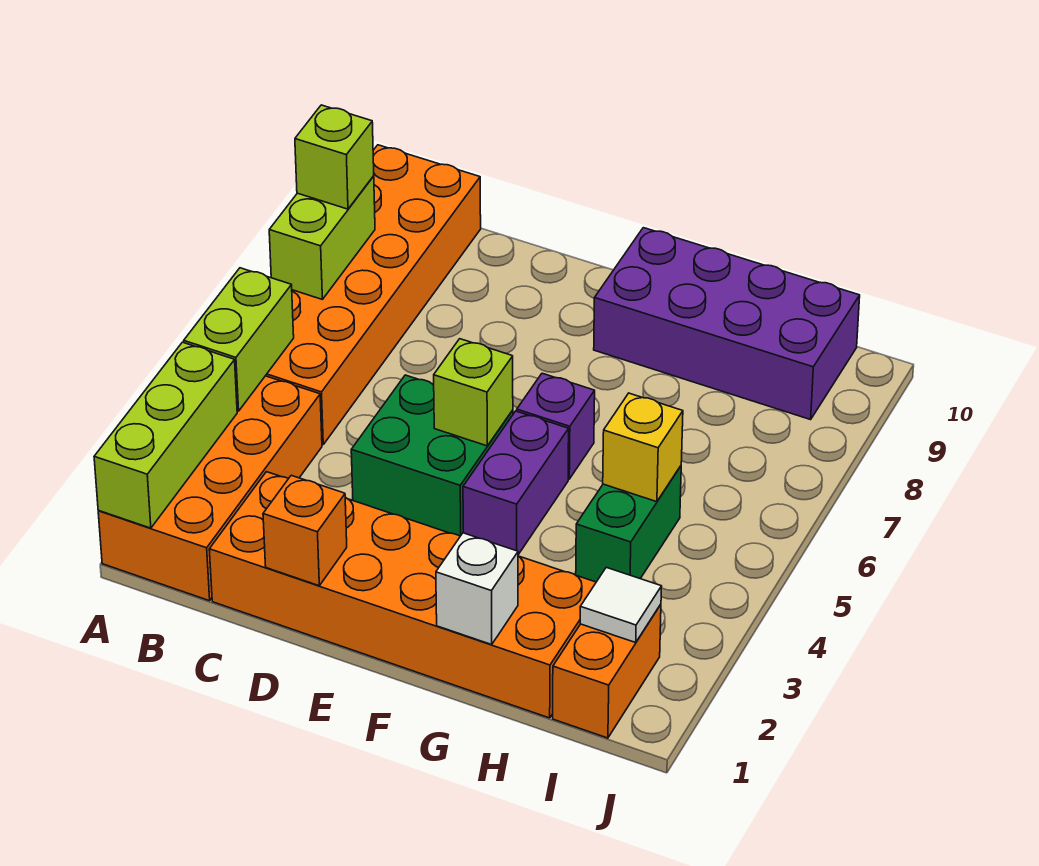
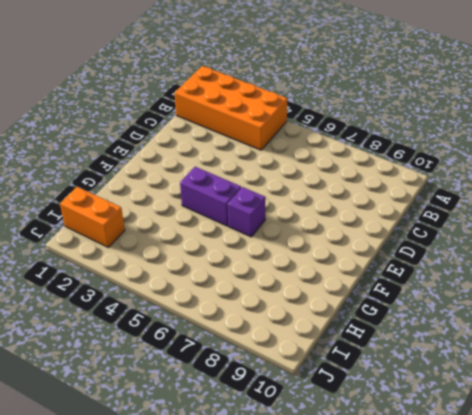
none -> orange brick A5:B10 level 1
none -> orange brick C1:H2 level 1
none -> green brick D4:E5 level 1

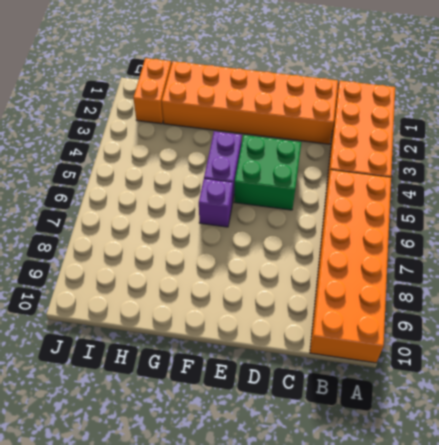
none -> purple brick F9:I10 level 1
none -> green brick H4:H5 level 1
none -> lime brick A1:A3 level 2

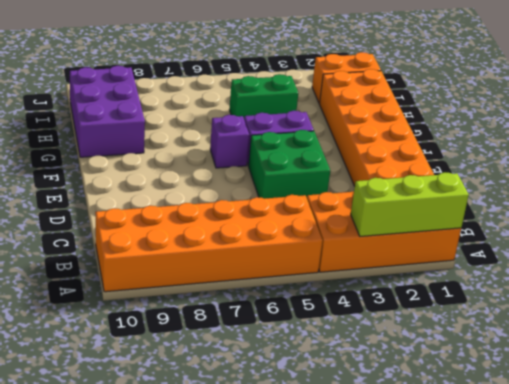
purple brick G9:I10 level 1 -> purple brick F9:I10 level 1
none -> lime brick A4:A5 level 2
none -> lime brick A7:A8 level 2
none -> orange brick D1 level 2

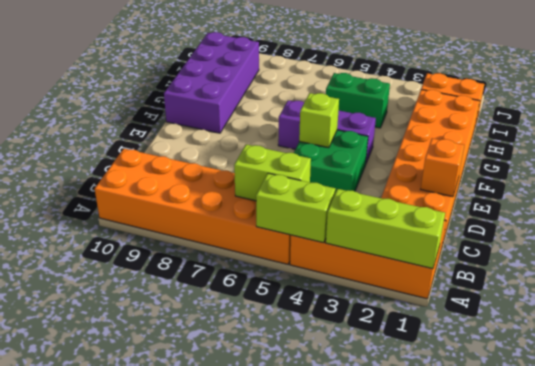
lime brick B5:B6 level 2 -> lime brick A7:A8 level 2
none -> white brick G1 level 2
none -> yellow brick H5 level 2
none -> white tile I2 level 2

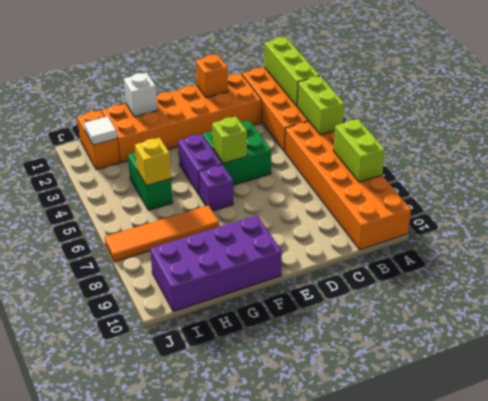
orange tile G7:J7 level 1 -> none
none -> lime brick A8 level 3

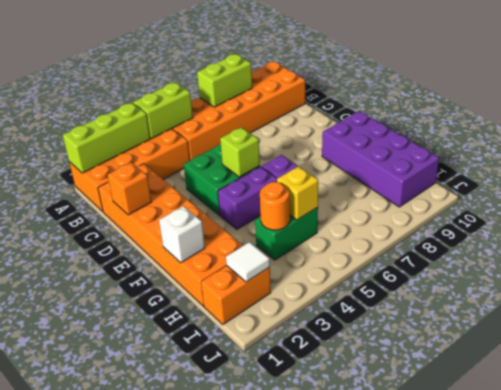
orange round brick H4 level 2 -> none
none -> lime brick A8 level 3

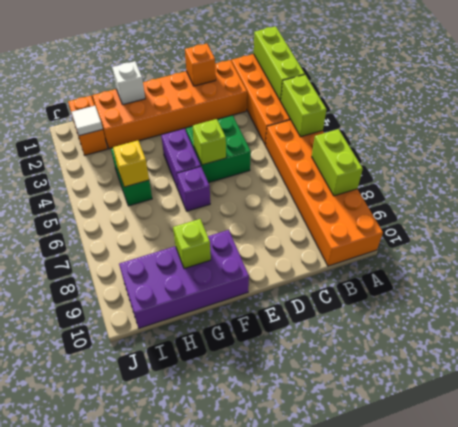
lime brick G9 level 2 -> lime brick A8 level 3

